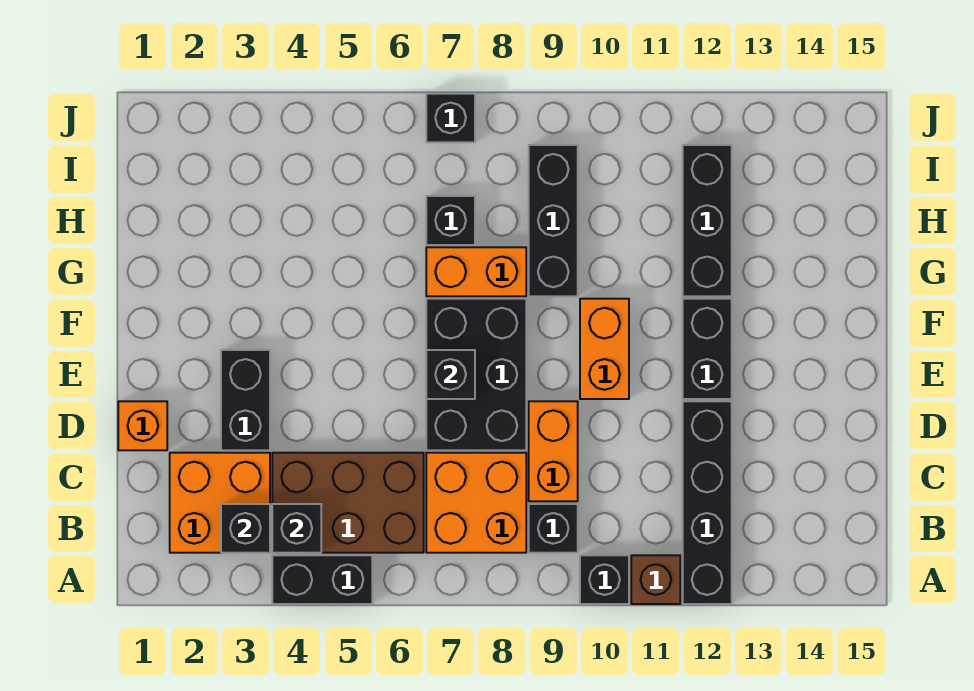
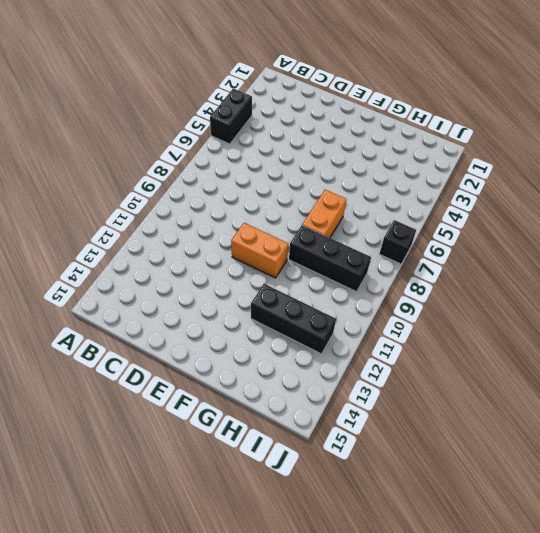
none -> black brick A10 level 1
none -> brown brick A11 level 1
none -> black brick A12:D12 level 1

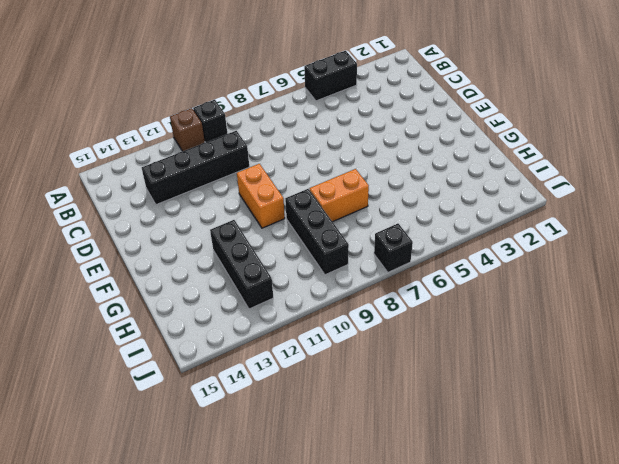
black brick C10:C13 level 1 -> black brick A12:D12 level 1
none -> orange brick B2:C3 level 1
none -> brown brick B4:C6 level 1
none -> orange brick B7:C8 level 1

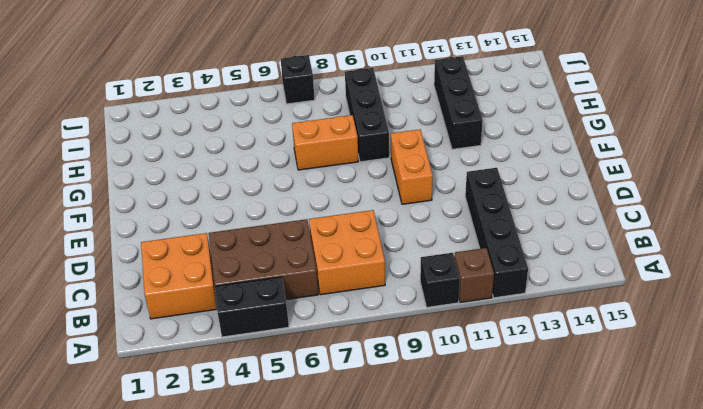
none -> black brick B9 level 1
none -> orange brick C9:D9 level 1
none -> orange brick D1 level 1

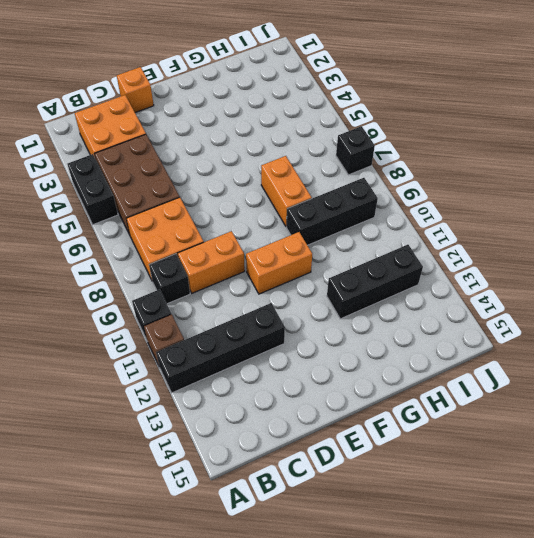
none -> black brick D3:E3 level 1
none -> black brick D7:F8 level 1
none -> black brick E12:F12 level 1

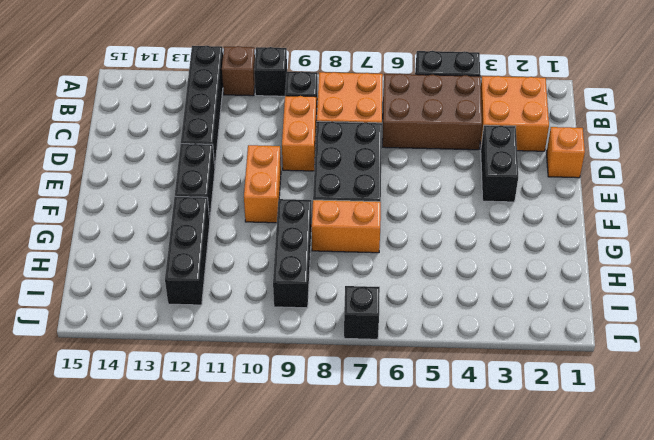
none -> black brick H7 level 1
none -> black brick B3 level 2
none -> black brick B4 level 2

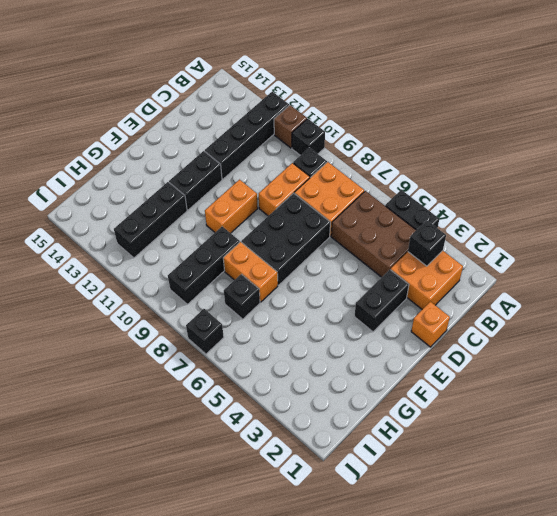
none -> black brick B4 level 2
none -> black brick E7 level 2

